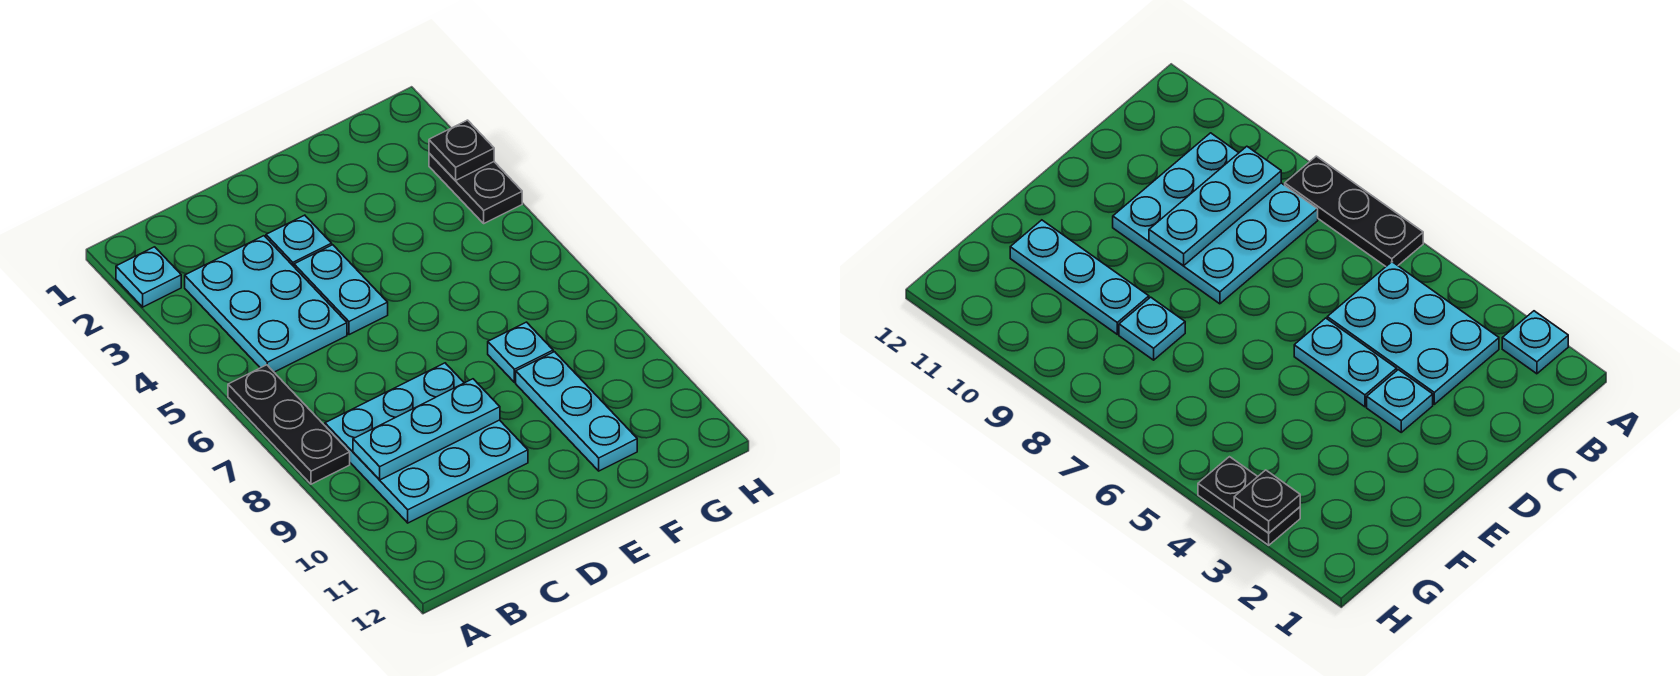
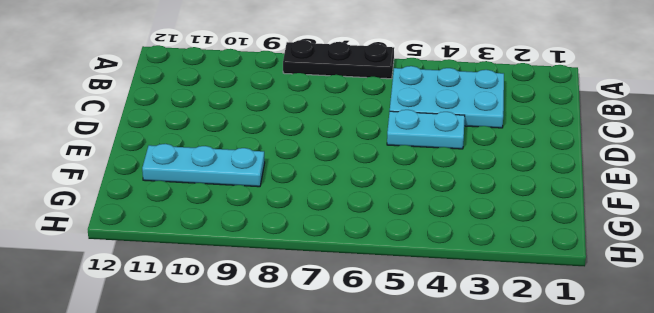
none -> cyan plate A2 level 1
none -> cyan plate B8:D10 level 1

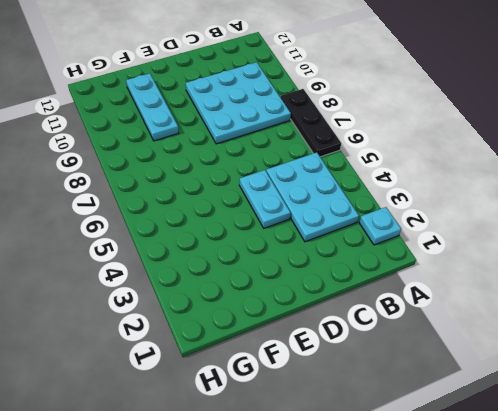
none -> cyan plate D3 level 1
none -> cyan plate F8 level 1

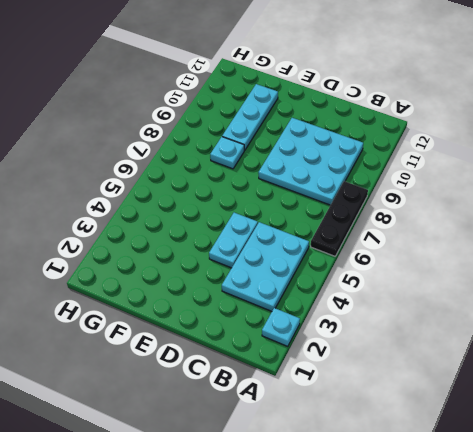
none -> cyan plate D3 level 1
none -> black plate H3:H4 level 1

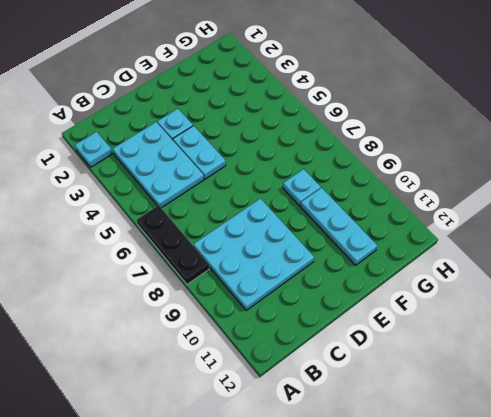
none -> black plate H3:H4 level 1
none -> cyan plate B9:D9 level 2

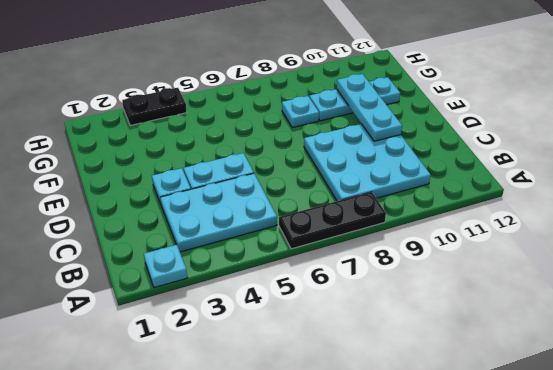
cyan plate D10:F10 level 2 -> cyan plate B9:D9 level 2
none -> black plate H3 level 2

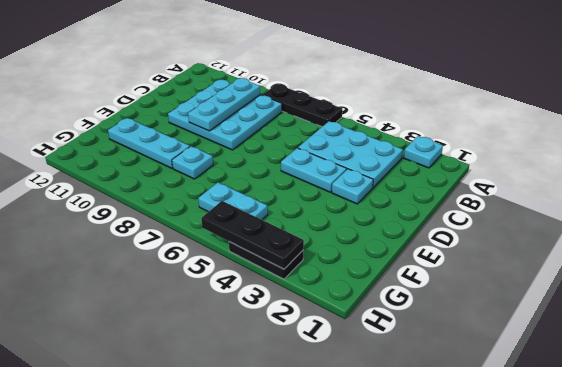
cyan plate G5:G6 level 1 -> none
black plate H3:H5 level 2 -> black plate H3 level 2

